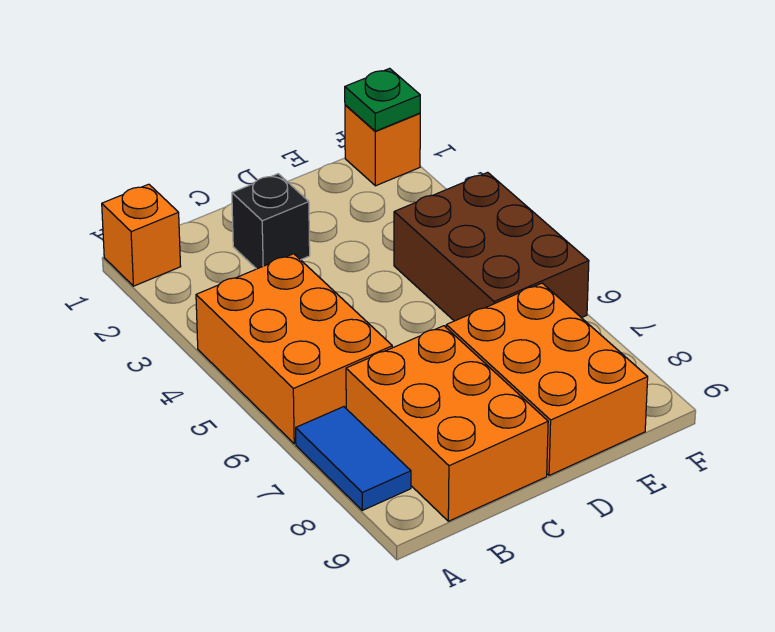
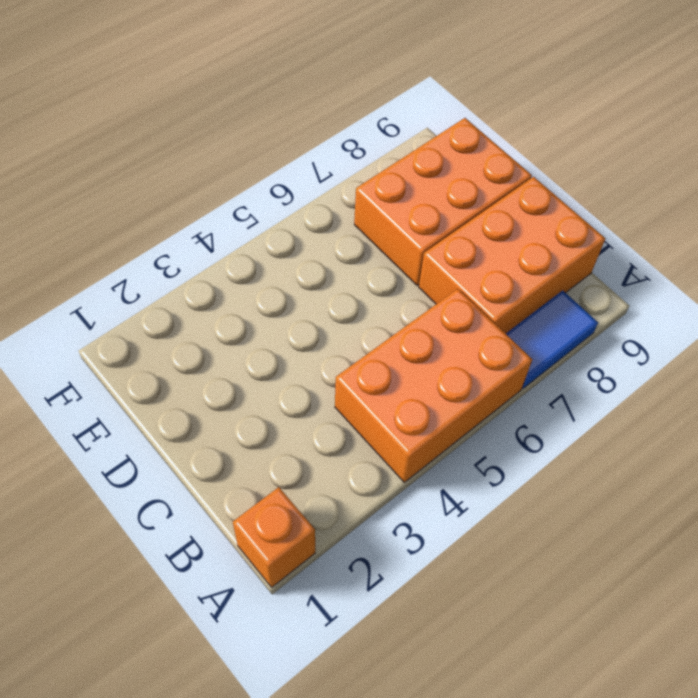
none -> black brick C2 level 1
none -> brown brick E4:F6 level 1

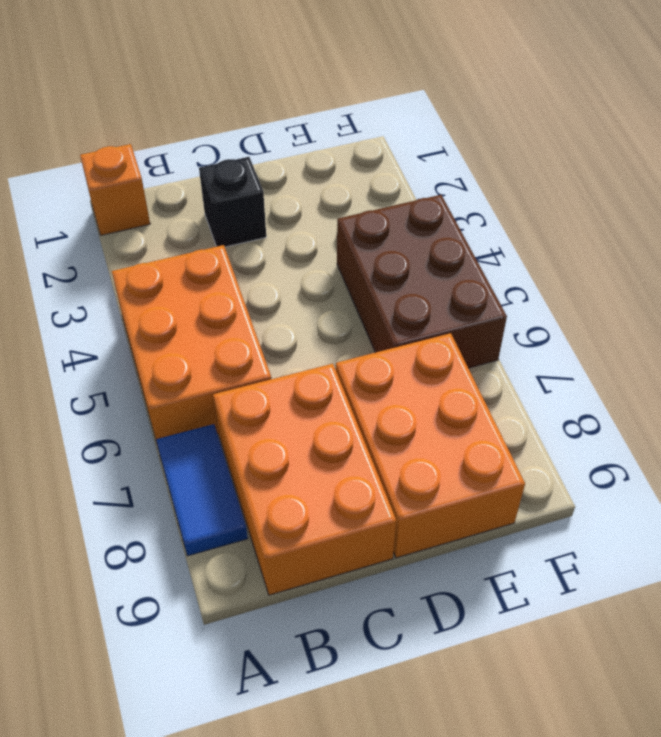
none -> orange brick F1 level 1
none -> green plate F1 level 2

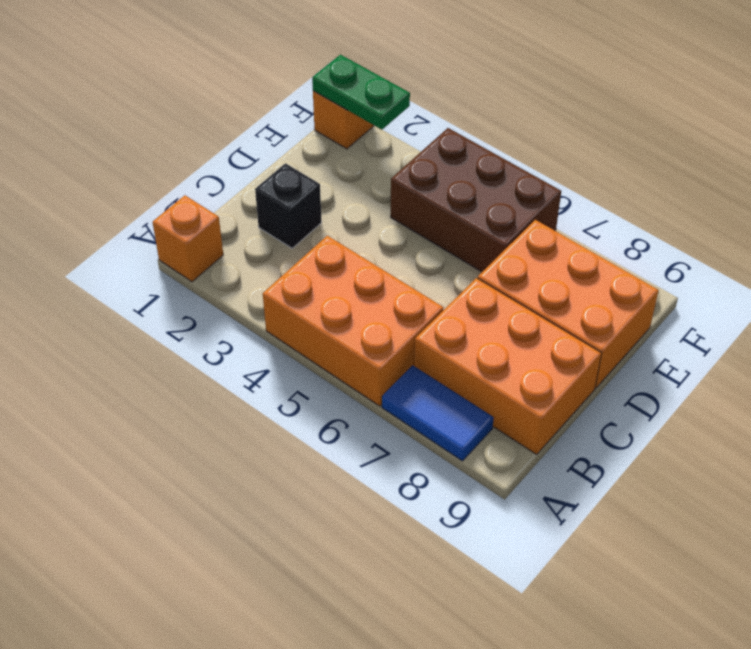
green plate F1:F2 level 2 -> green plate F1 level 2

